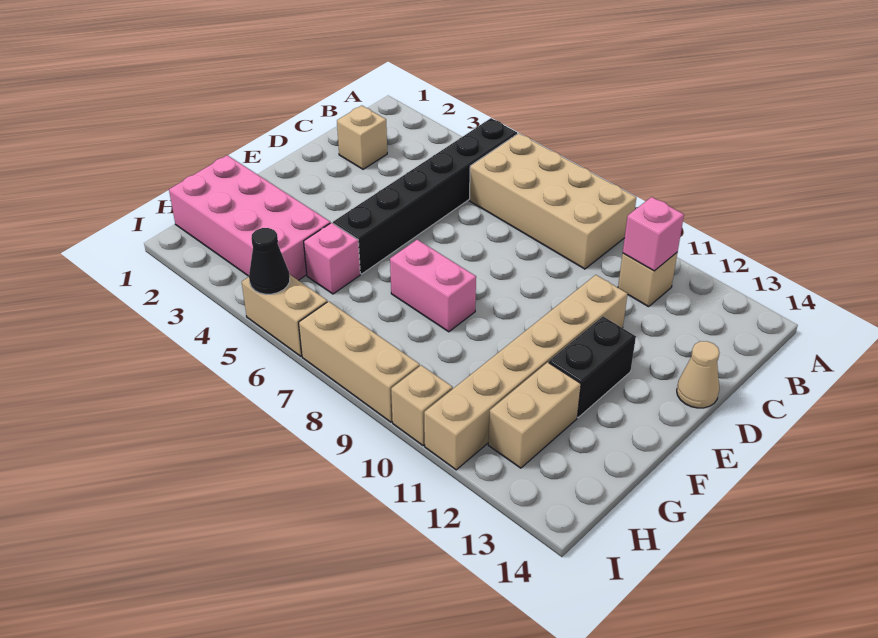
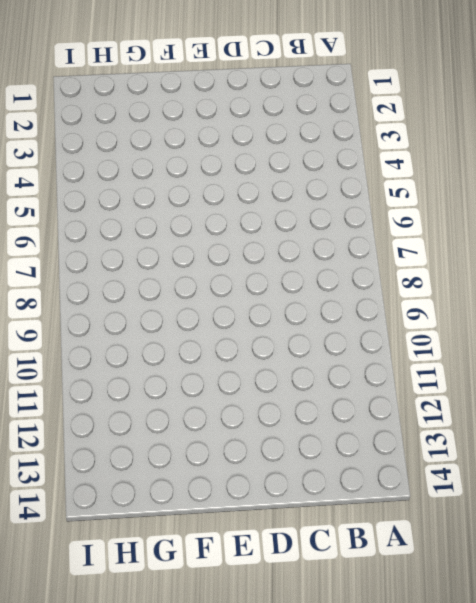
none -> black brick A5:F5 level 1
none -> tan brick A6:B9 level 1
none -> tan brick B11 level 1

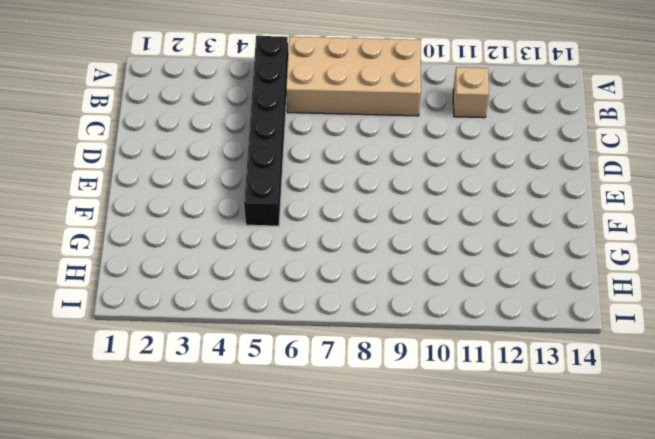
none -> tan brick C2 level 1
none -> tan brick D11:I11 level 1
none -> tan cone D14 level 1

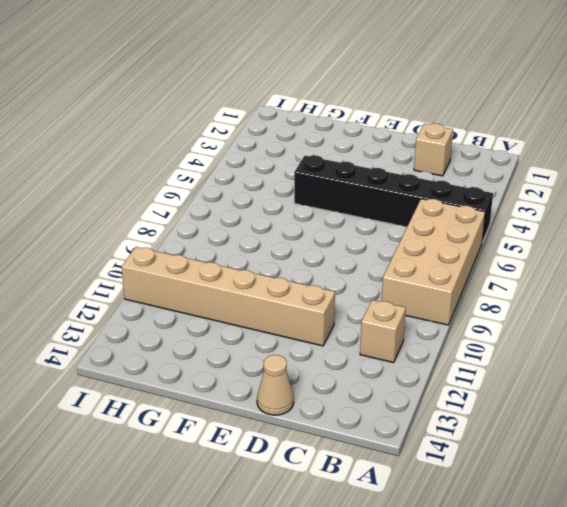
none -> black brick E12:F12 level 1
none -> pink brick F7:F8 level 1
none -> pink brick G1:H4 level 1

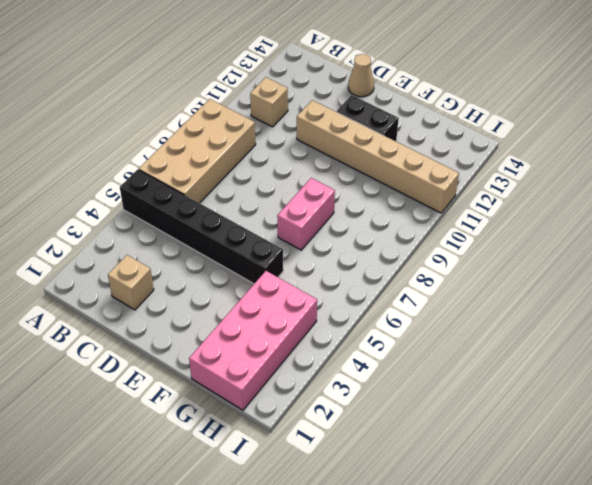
none -> pink brick G5 level 1
none -> tan brick G12:H12 level 1
none -> tan brick I5:I6 level 1

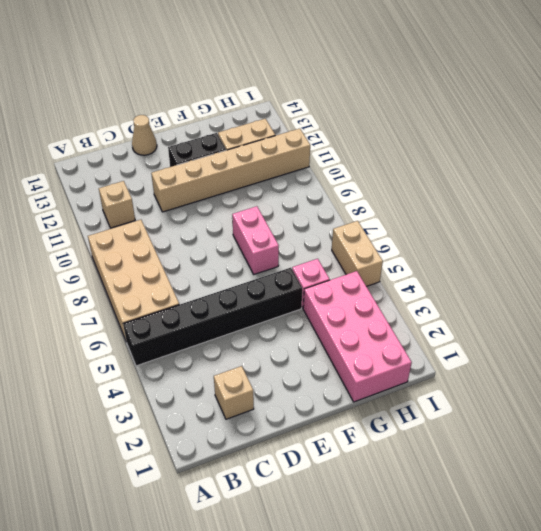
none -> tan brick I7:I9 level 1
none -> tan brick I10 level 1
none -> pink brick B11 level 2

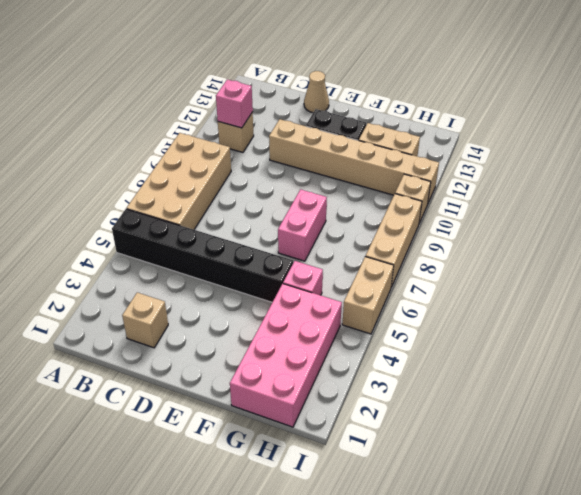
none -> black cone I5 level 2

